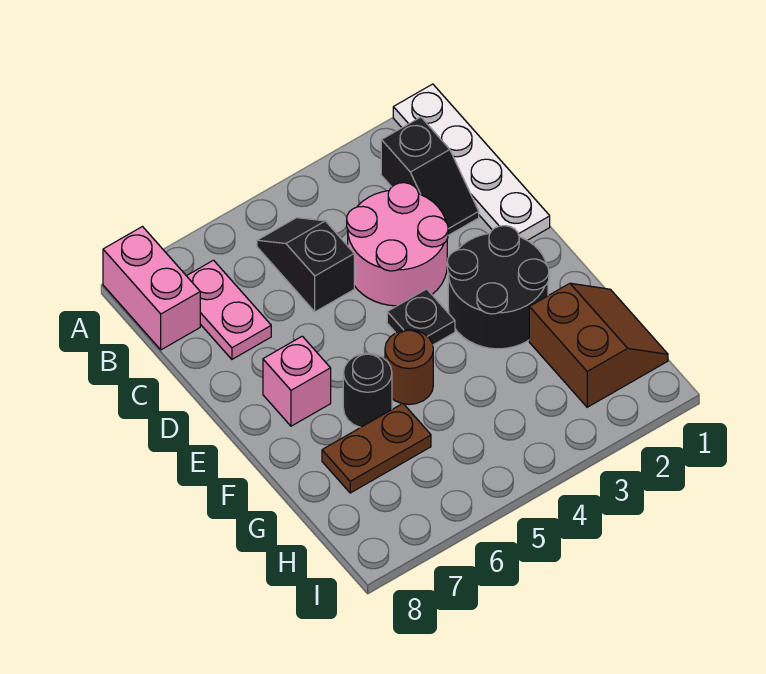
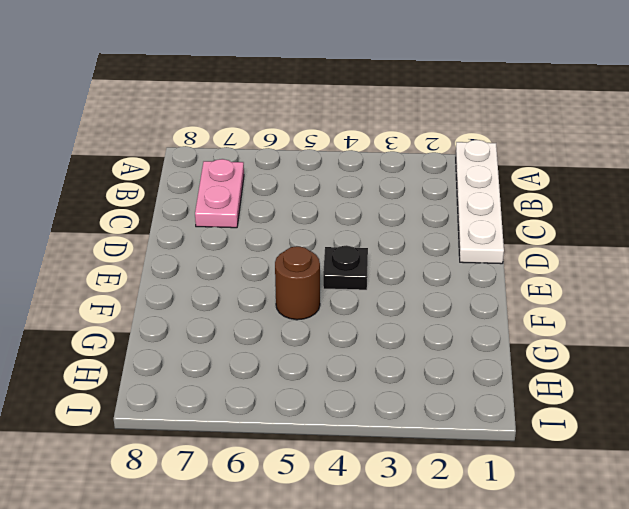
none -> pink brick A8:B8 level 1
none -> black slope B2:C2 level 1 top B
none -> black slope B5:C5 level 1 top C

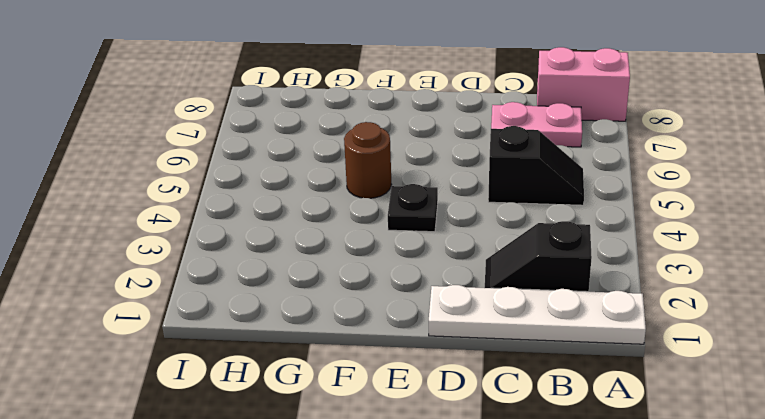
none -> pink round brick C3:D4 level 1
none -> black round brick E2:F3 level 1
none -> pink brick E7 level 1

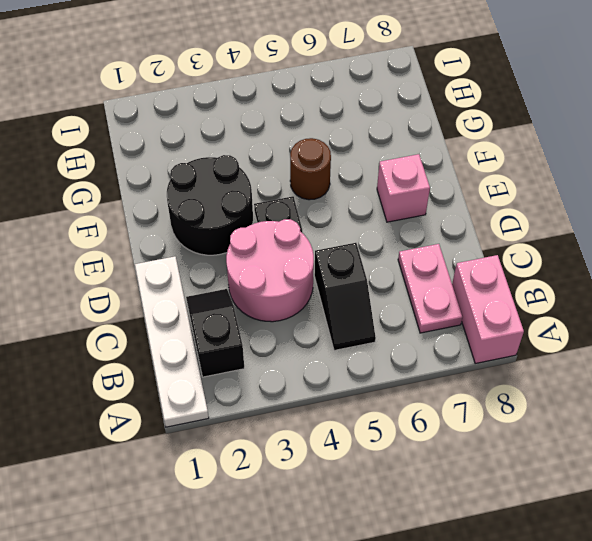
none -> black round brick F6 level 1
none -> brown slope G1:H2 level 1 top 2
none -> brown plate G6:G7 level 1

